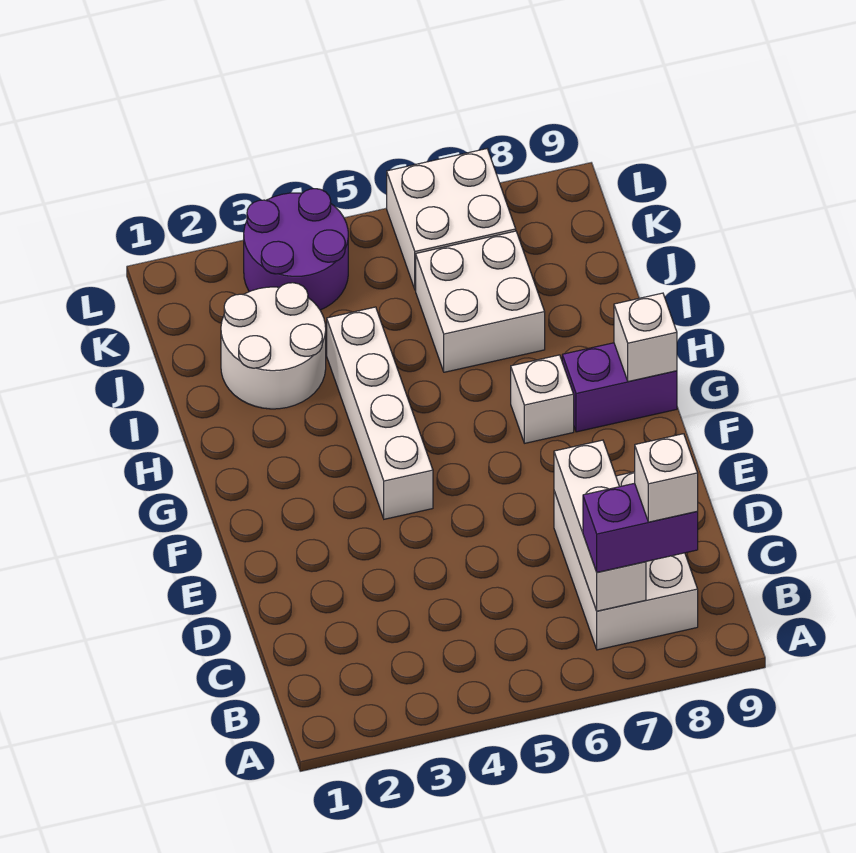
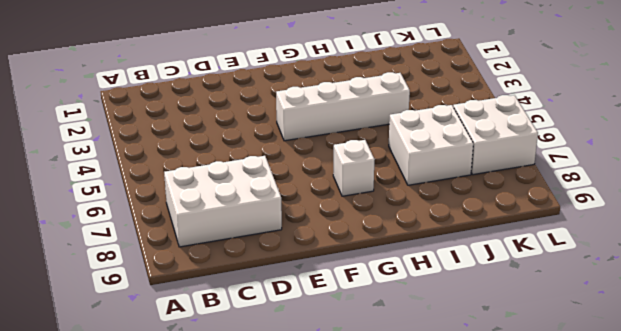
none -> purple brick G8:G9 level 1
none -> white round brick I2:J3 level 1
none -> purple round brick K3:L4 level 1

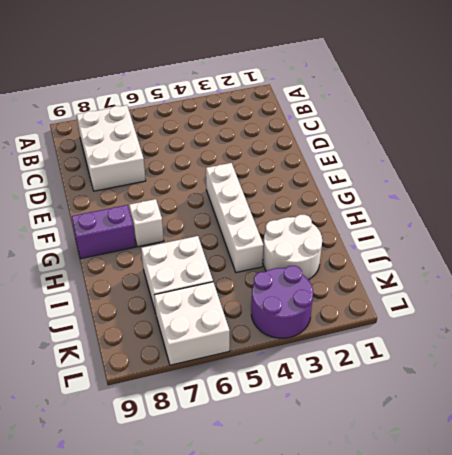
none -> white brick B7:D7 level 2
none -> white brick G9 level 2
none -> purple brick B7:B8 level 3

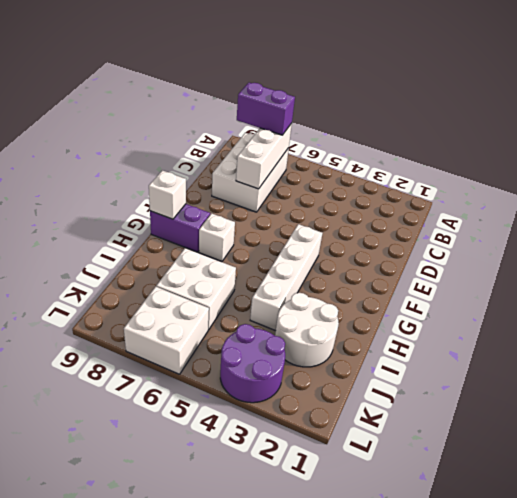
none -> white brick B8 level 4

